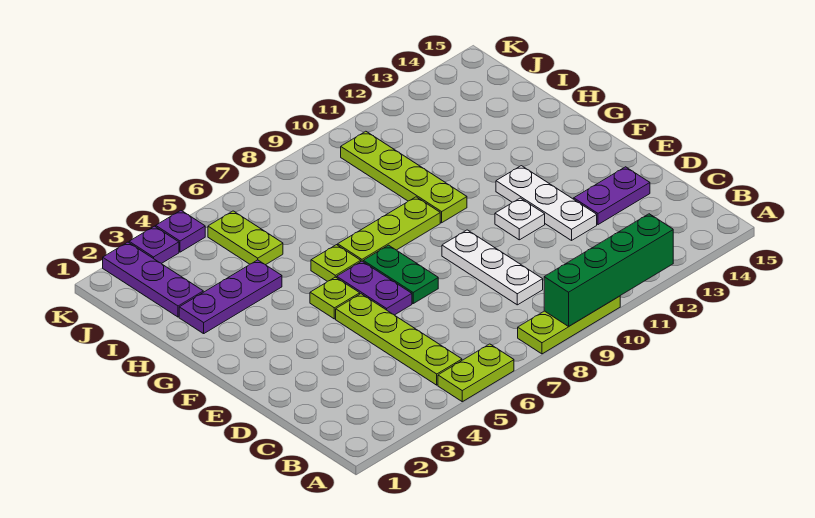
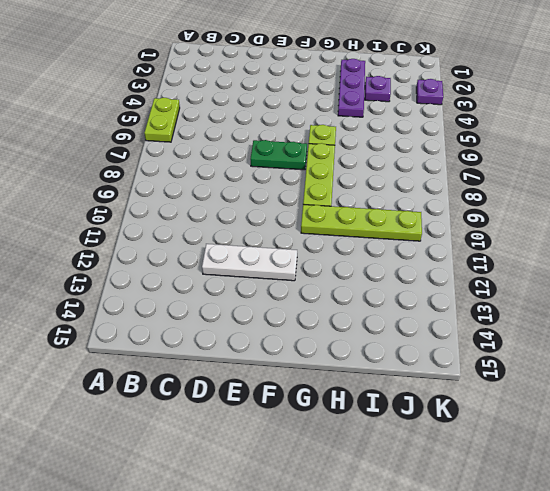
purple plate I3 level 1 -> purple plate K4 level 1
none -> lime plate A8:A10 level 1
none -> lime plate B5:E5 level 1
none -> white plate C9:E9 level 1

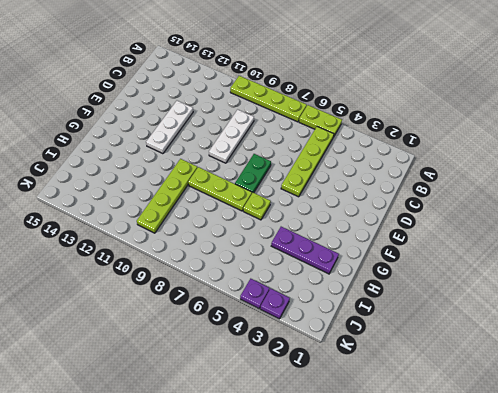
lime plate A7:A10 level 1 -> lime plate A8:A10 level 1
none -> purple plate D13:D14 level 1
none -> purple plate E6:F6 level 1
none -> white plate E11 level 1

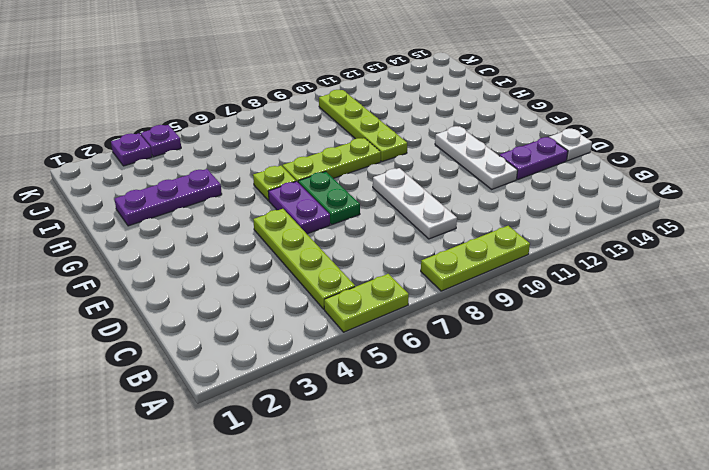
white plate D15 level 1 -> white plate E11 level 1
none -> lime plate F5 level 1
none -> purple plate I2:K2 level 1
none -> lime plate I5:J5 level 1

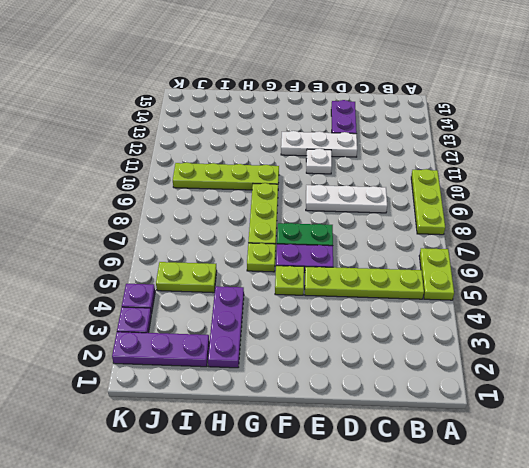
none -> green brick A9:A12 level 2

